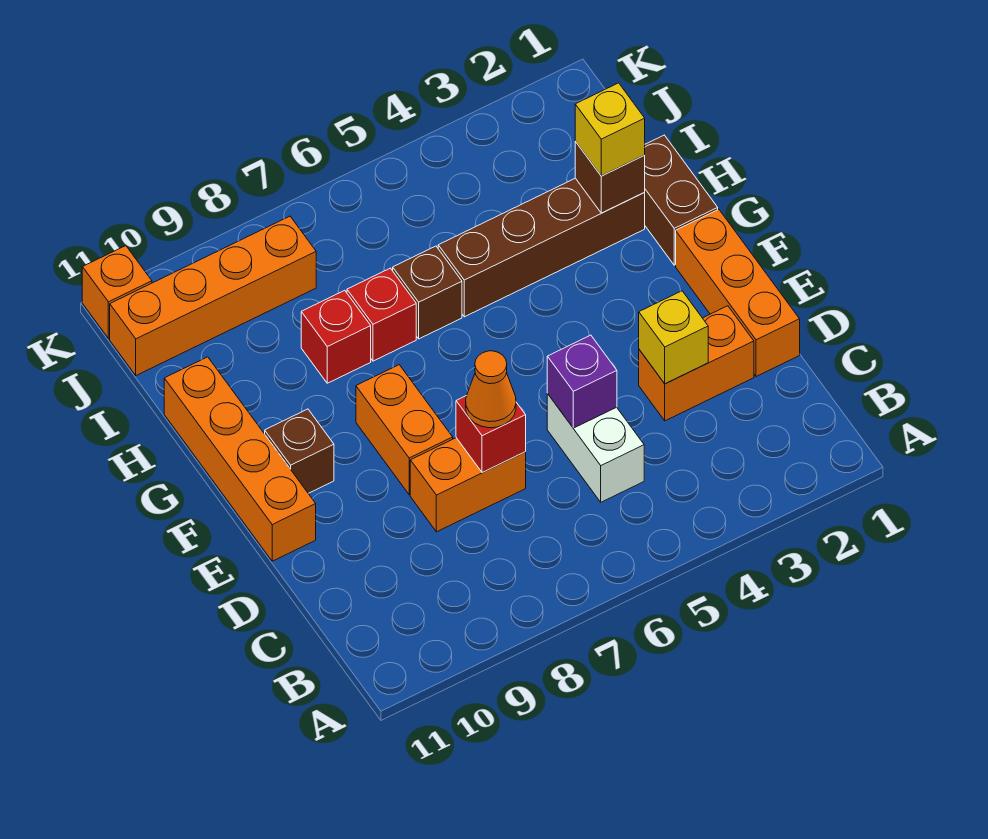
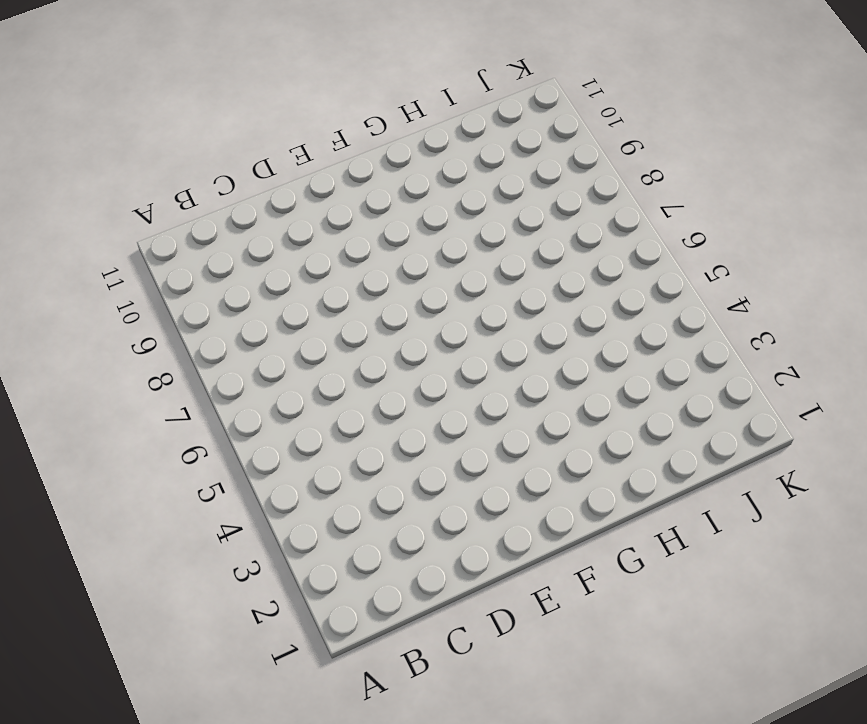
none -> white brick C5:D5 level 1
none -> orange brick D1:F1 level 1
none -> orange brick D2:D3 level 1

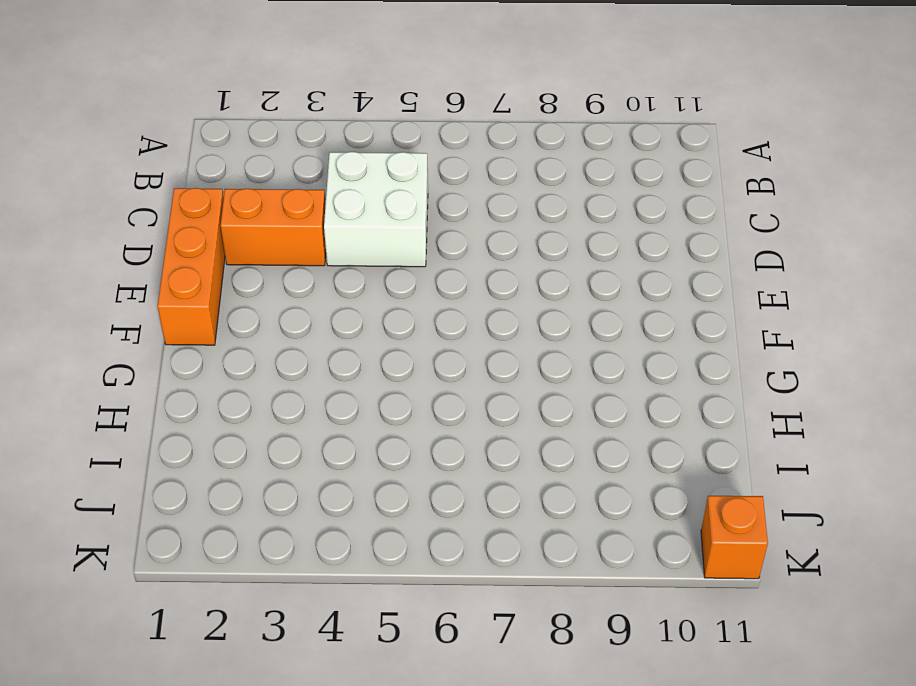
white brick C4:D5 level 1 -> white brick C5:D5 level 1
none -> orange brick D7:D8 level 1
none -> orange brick E8:F8 level 1
none -> orange brick E11:H11 level 1

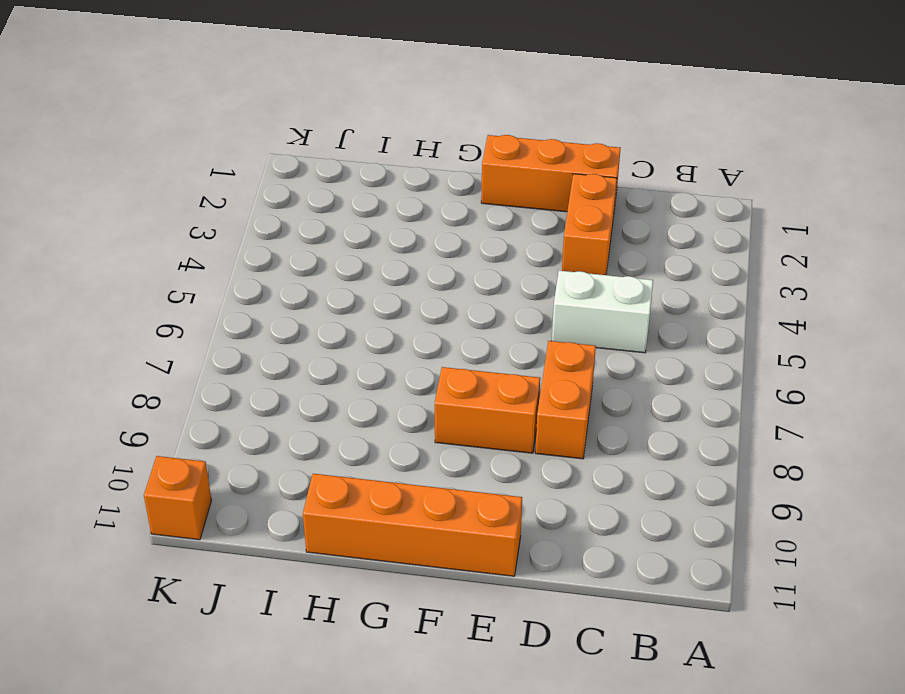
none -> brown brick F10 level 1
none -> brown brick G1:H1 level 1
none -> brown brick H2:H5 level 1

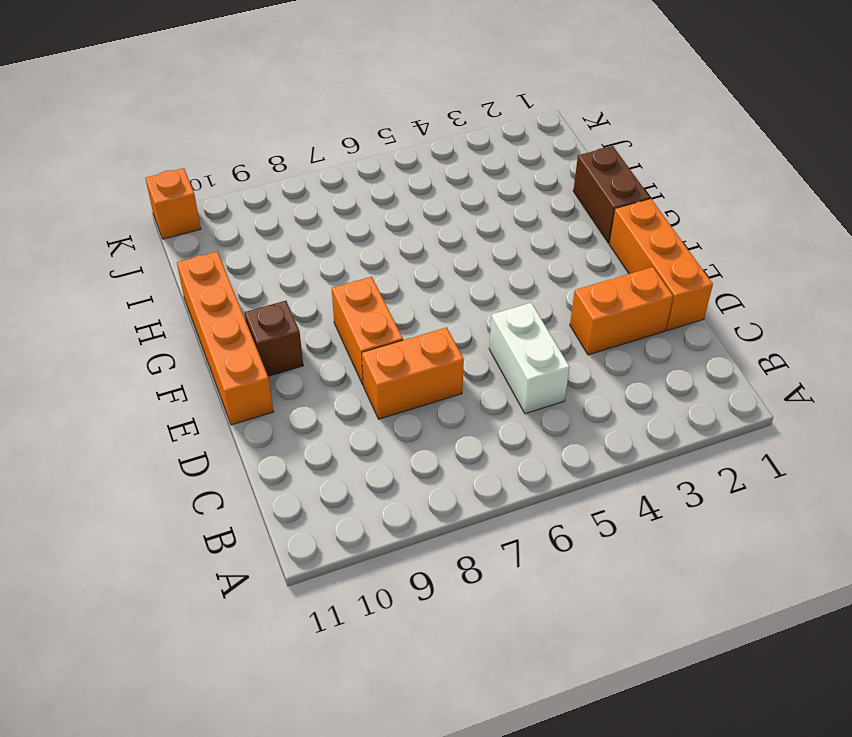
none -> brown brick H2:H5 level 1
none -> brown brick H6 level 1
none -> red brick H7 level 1

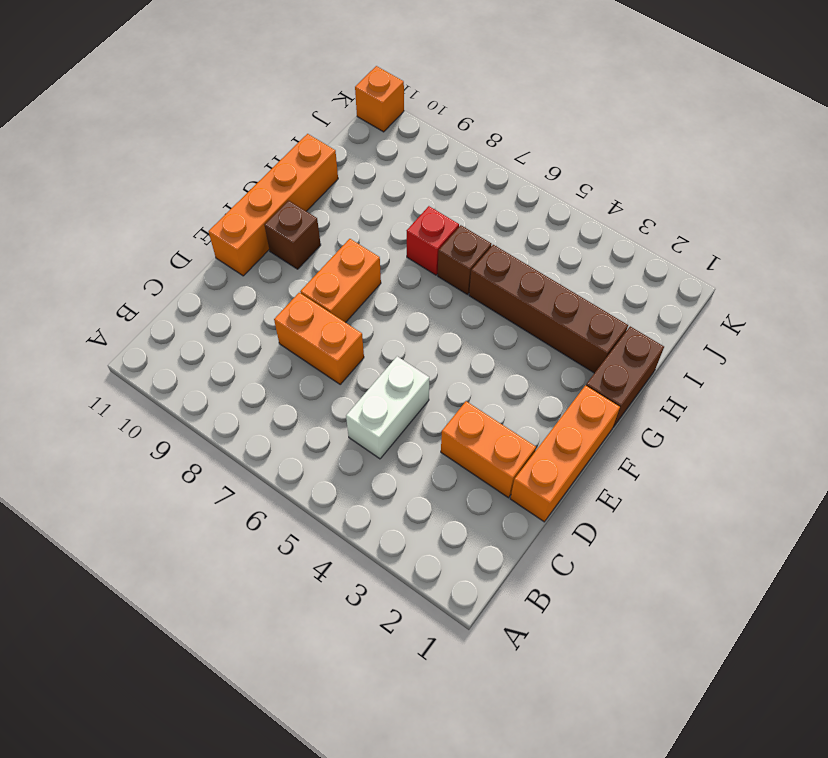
none -> red brick H8 level 1
none -> orange brick J8:J11 level 1
none -> yellow brick D3 level 2

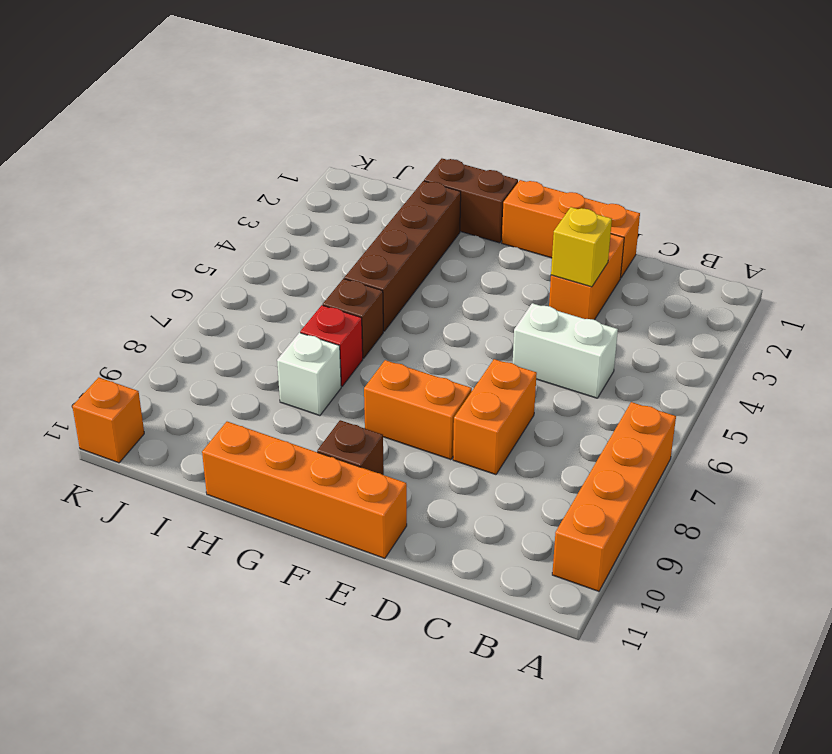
orange brick A7:A10 level 1 -> orange brick J8:J11 level 1
white brick H8 level 1 -> red brick H8 level 1
none -> purple brick D5 level 2
none -> red brick D7 level 2
none -> brown brick H2 level 2

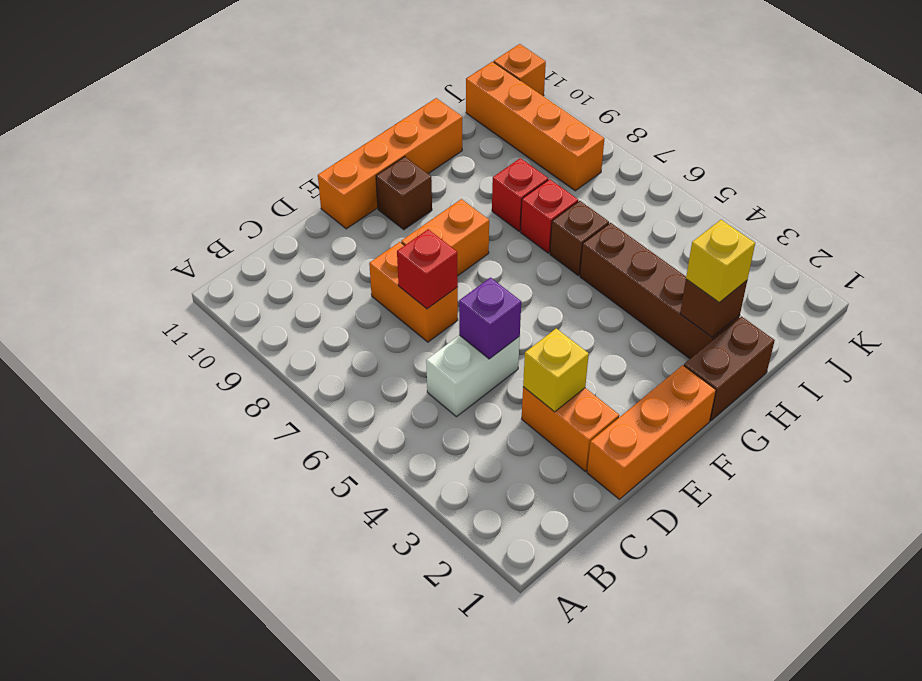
none -> orange cone D7 level 3

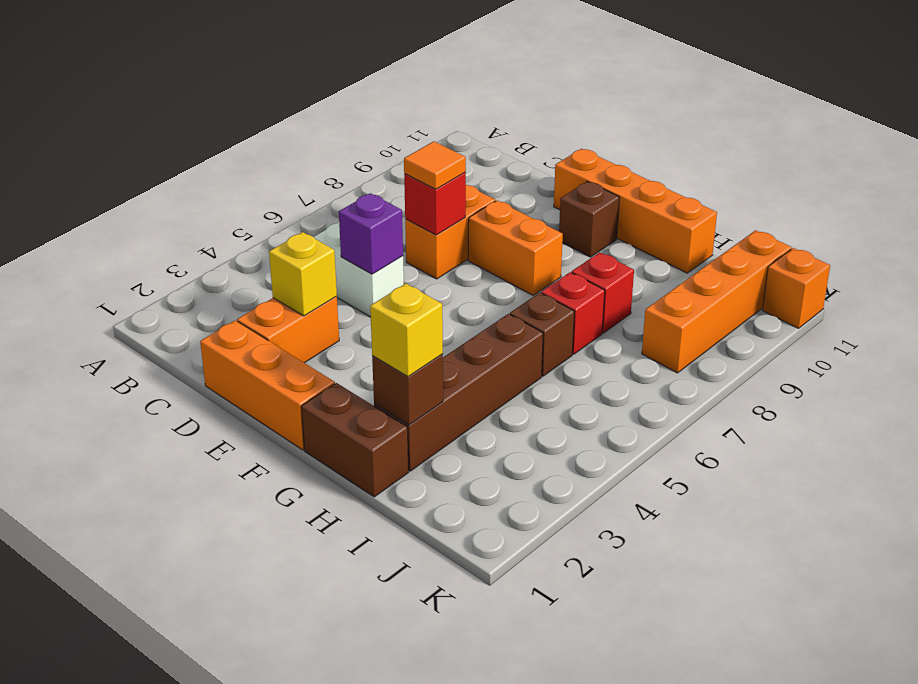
orange tile D7 level 3 -> orange cone D7 level 3

